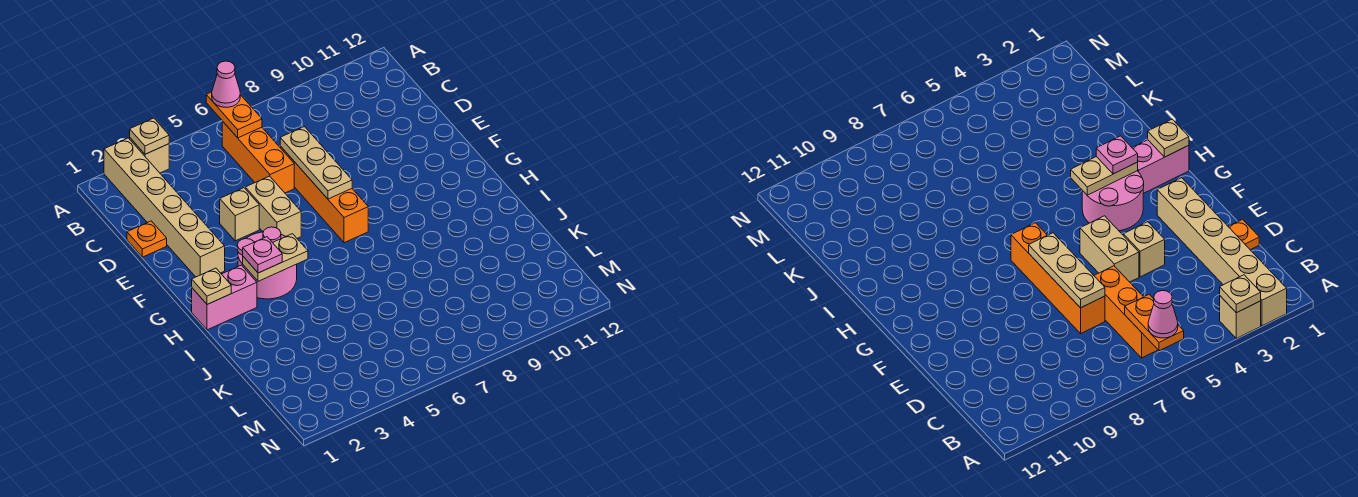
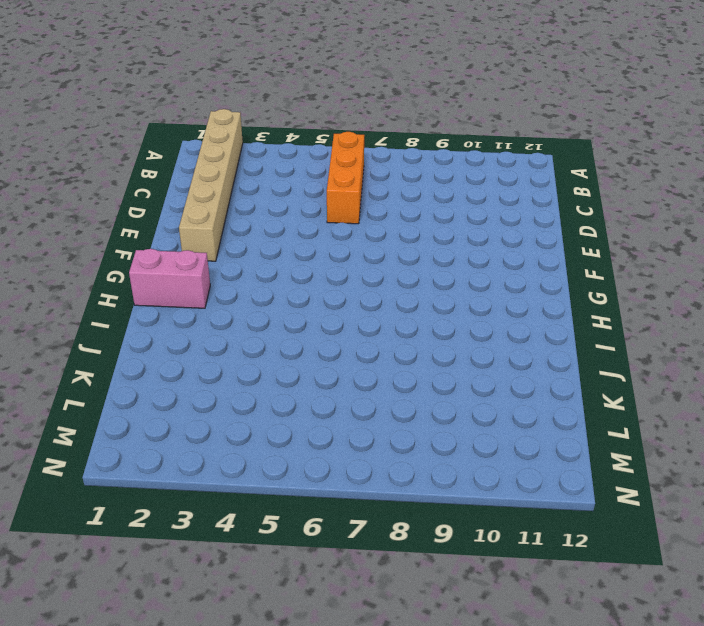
none -> tan brick A3 level 1
none -> orange plate D1 level 1
none -> orange brick D7:G7 level 1

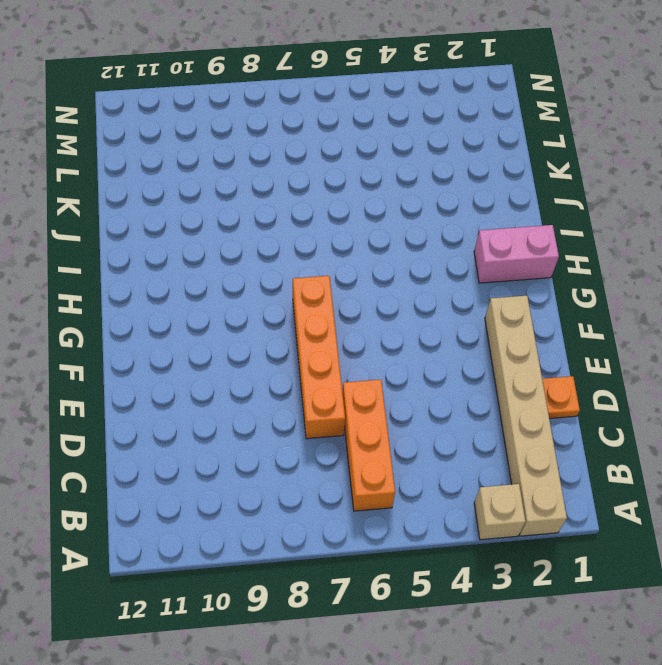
none -> tan brick E4 level 1
none -> tan brick E5:F5 level 1
none -> pink round brick G3:H4 level 1

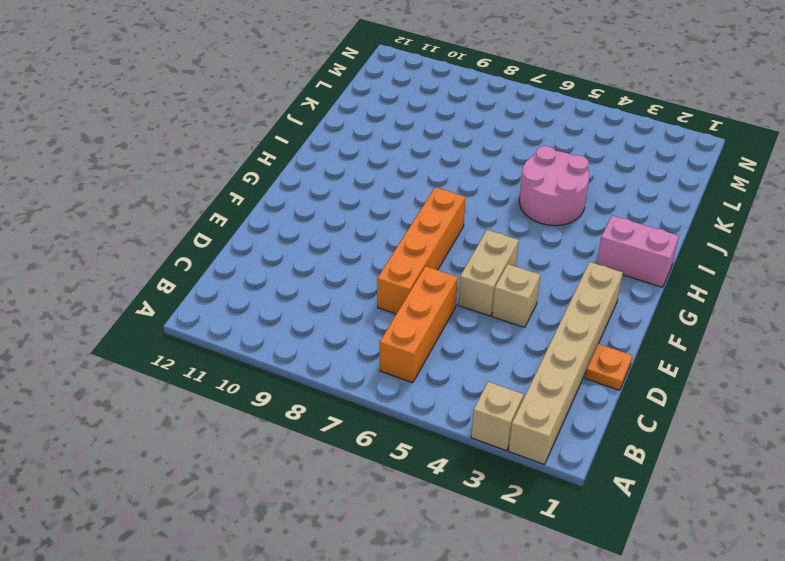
pink round brick I4:J5 level 1 -> pink round brick G3:H4 level 1
none -> tan plate A3 level 2
none -> orange plate A6:B6 level 2
none -> tan plate D7:F7 level 2

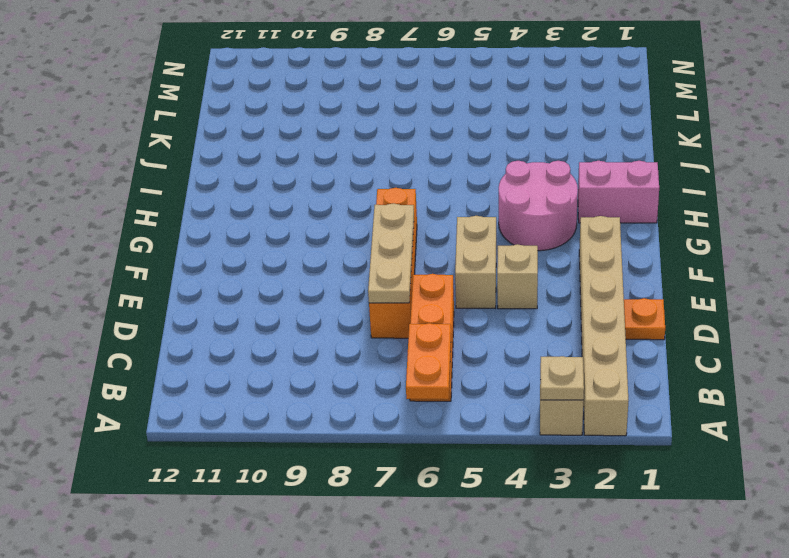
none -> tan plate H1 level 2
none -> tan plate H3:H4 level 2
none -> pink cone A6 level 3

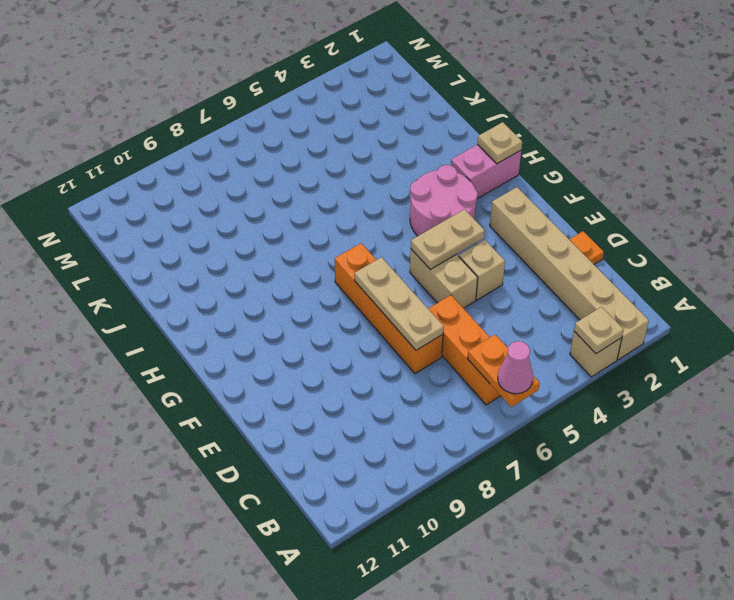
tan plate F4:F5 level 2 -> tan plate H3:H4 level 2
none -> pink plate H3 level 3

